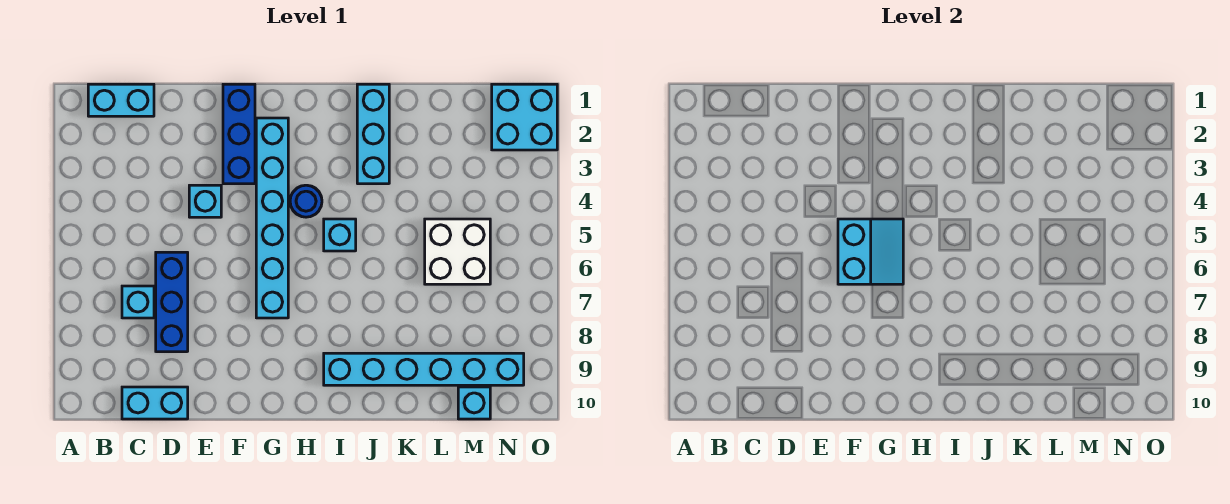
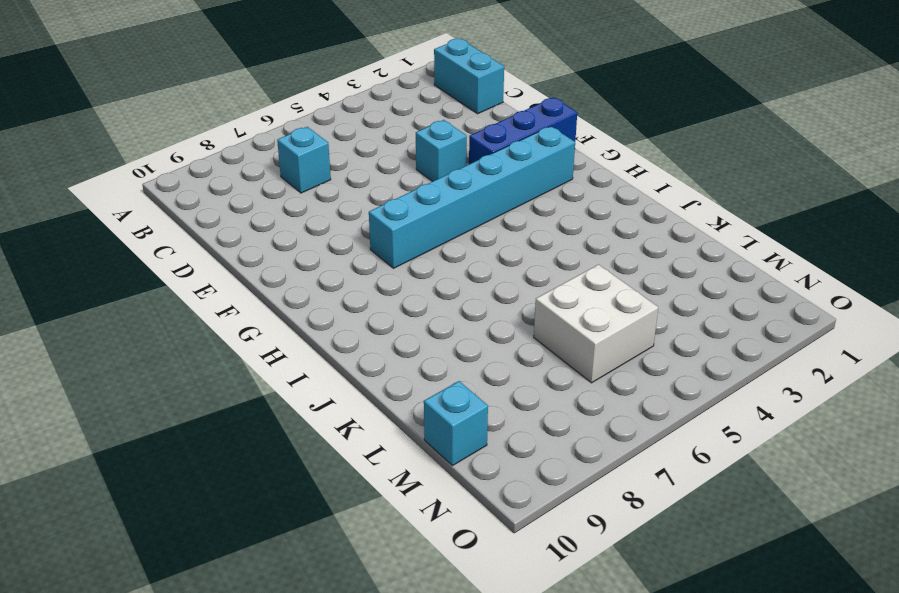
none -> cyan brick C10:D10 level 1
none -> blue brick D6:D8 level 1
none -> blue round brick H4 level 1

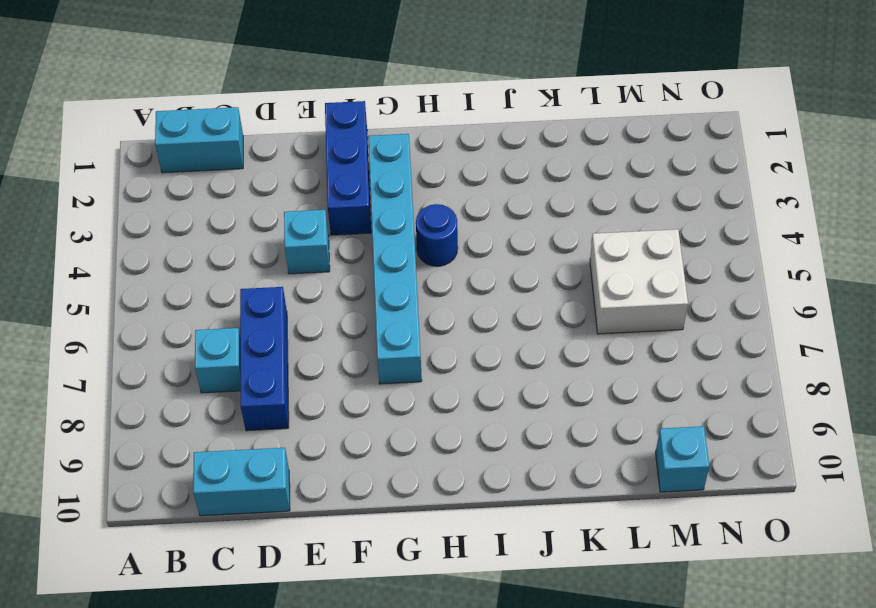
none -> cyan brick I5 level 1
none -> cyan brick I9:N9 level 1
none -> cyan brick J1:J3 level 1

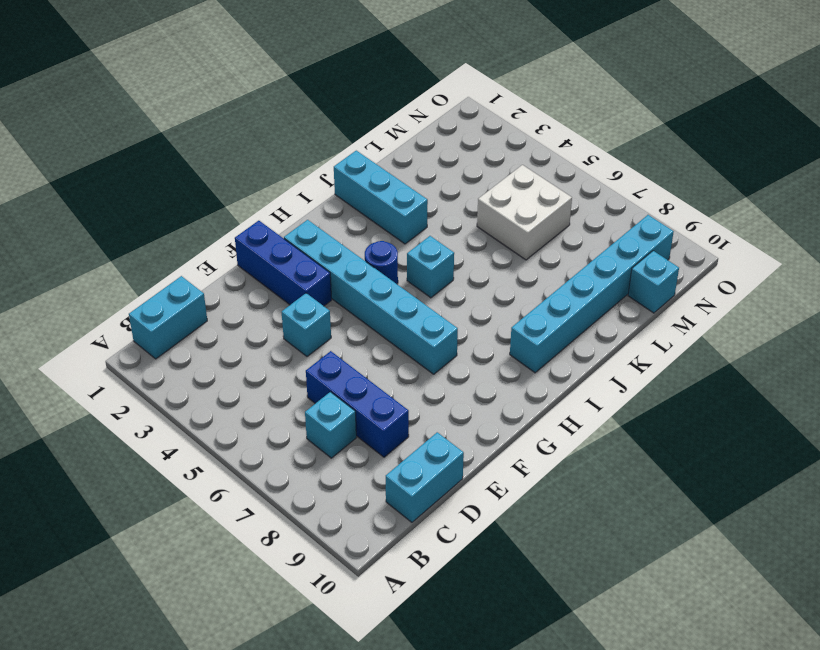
none -> cyan brick N1:O2 level 1
none -> cyan slope F5:G6 level 2 top F

